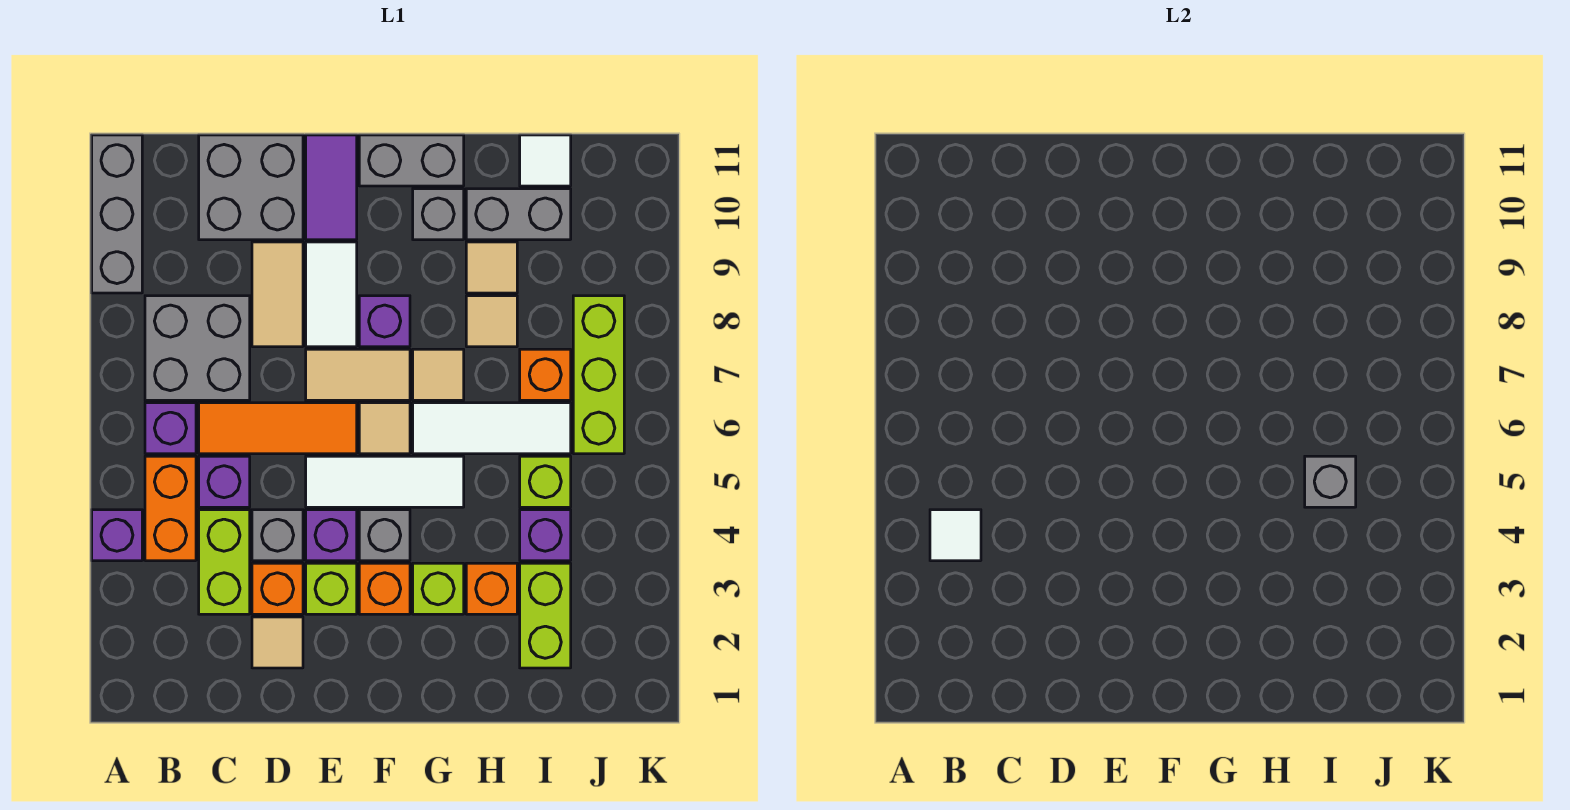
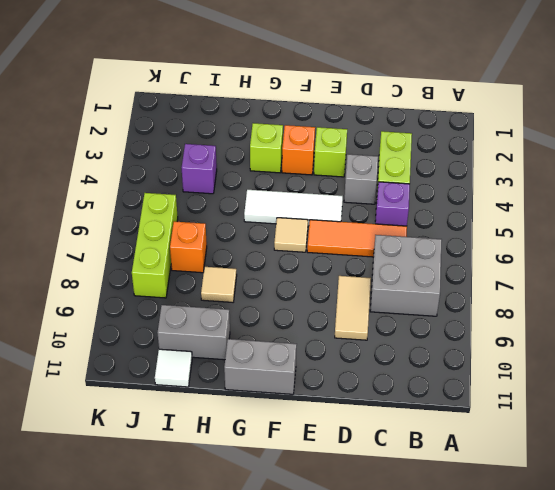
none -> purple brick A4 level 1
none -> grey brick A9:A11 level 1
none -> orange brick B4:B5 level 1
none -> purple brick B6 level 1

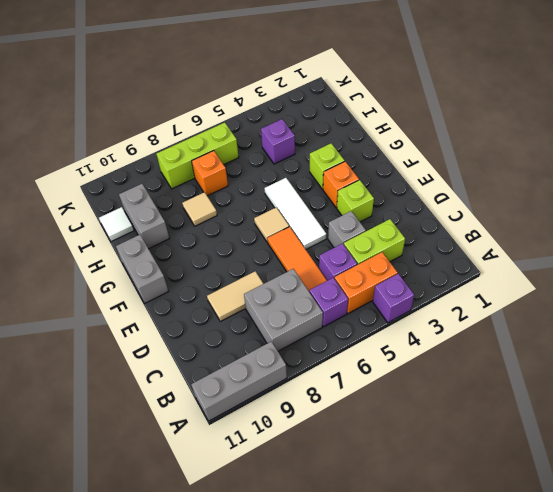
none -> grey brick C10:D11 level 1
none -> tan tile D2 level 1
none -> orange brick D3 level 1
none -> purple brick E4 level 1

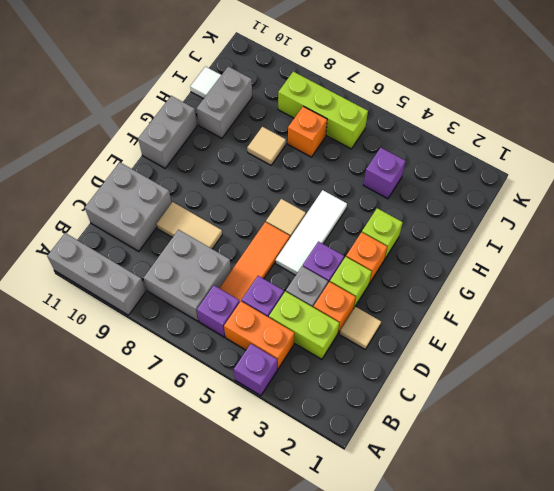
none -> tan tile E7:F7 level 1
none -> white tile E8:E9 level 1
none -> purple tile E10:E11 level 1
none -> grey brick F4 level 1

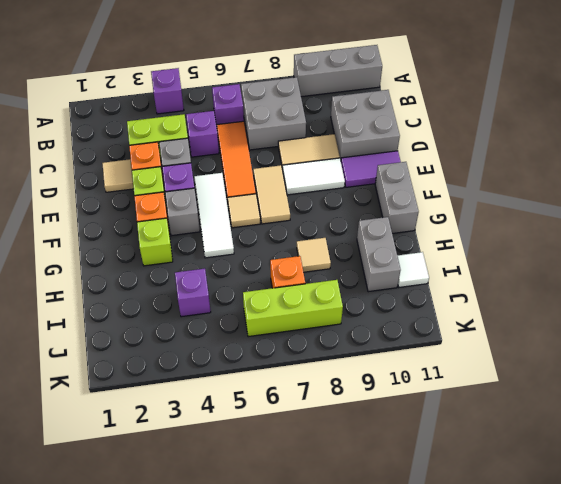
none -> orange brick B4:B5 level 1
none -> purple brick F8 level 1
none -> white tile G6:I6 level 1
none -> tan tile G7 level 1

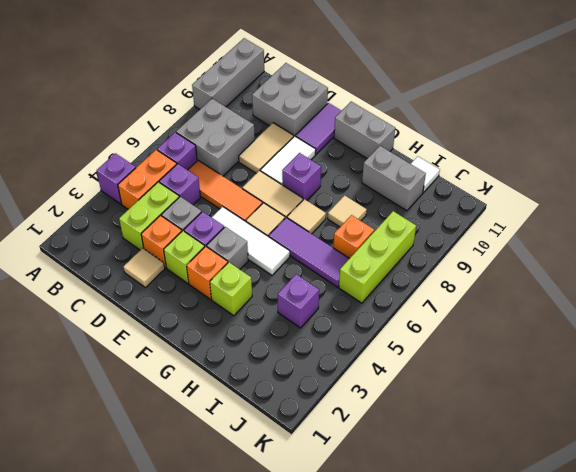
purple tile G6:I6 level 1 -> white tile G6:I6 level 1
none -> grey brick G10 level 1
none -> orange brick H3 level 1
none -> tan tile H9 level 1
none -> lime brick I2:I3 level 1

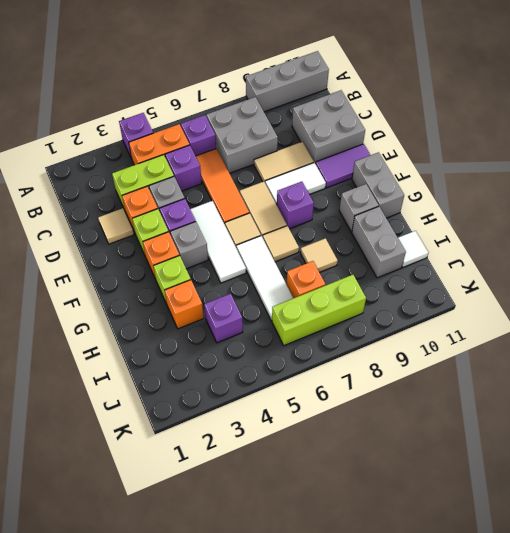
none -> tan tile H9 level 1
none -> lime brick I2:I3 level 1
none -> lime brick I5 level 1
none -> white tile B4 level 2

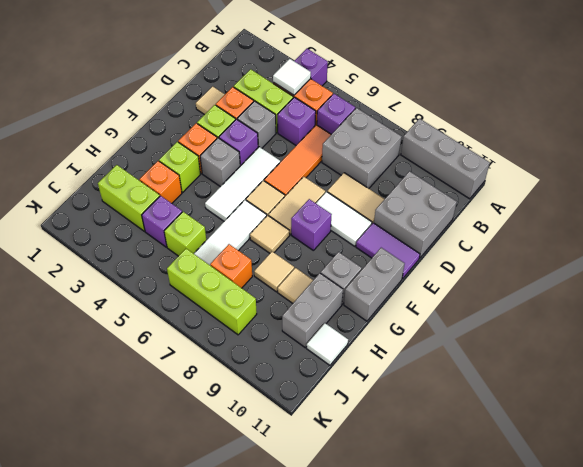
none -> grey brick I5 level 2

